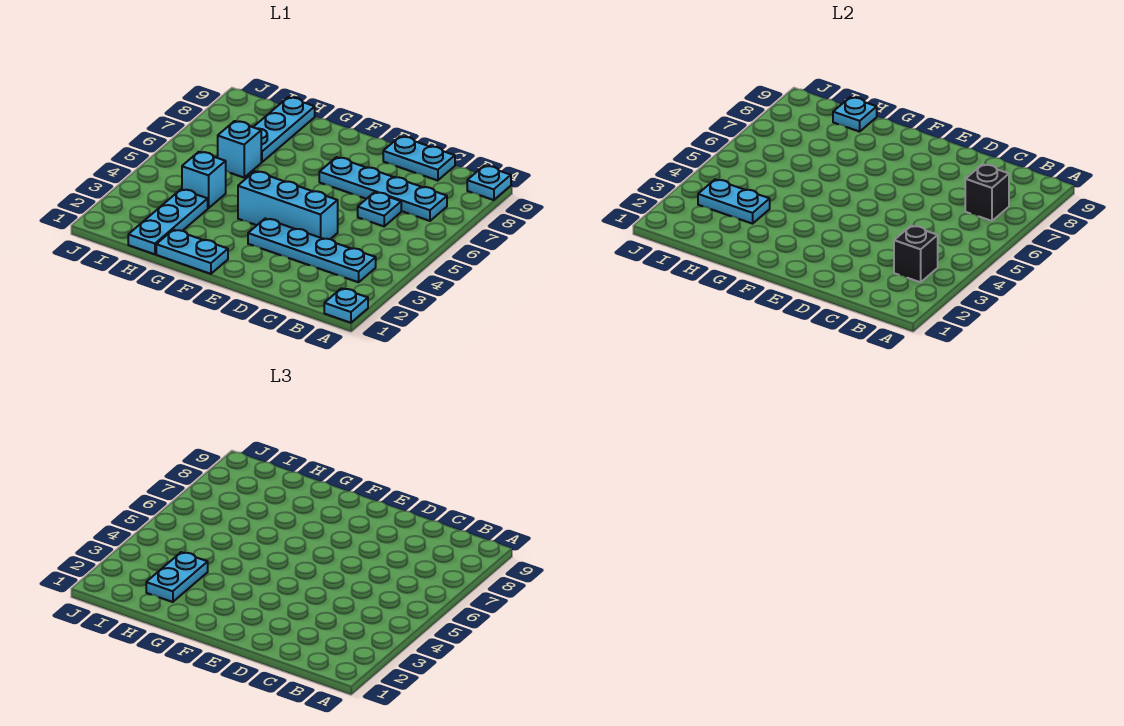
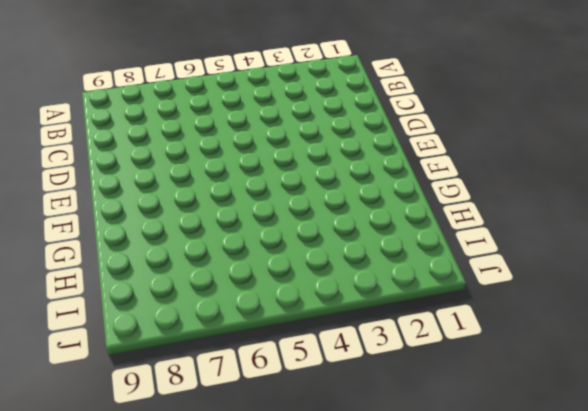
none -> cyan plate A1 level 1
none -> cyan plate A9 level 1
none -> cyan plate B3:E3 level 1

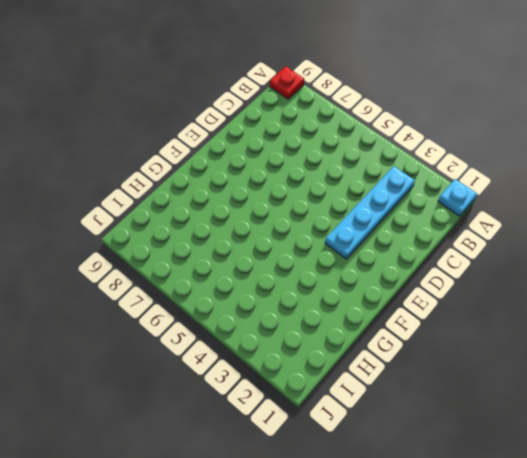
red plate A9 level 1 -> cyan plate A9 level 1
none -> cyan plate B7:E7 level 1
none -> cyan plate C6 level 1
none -> cyan plate C9:D9 level 1

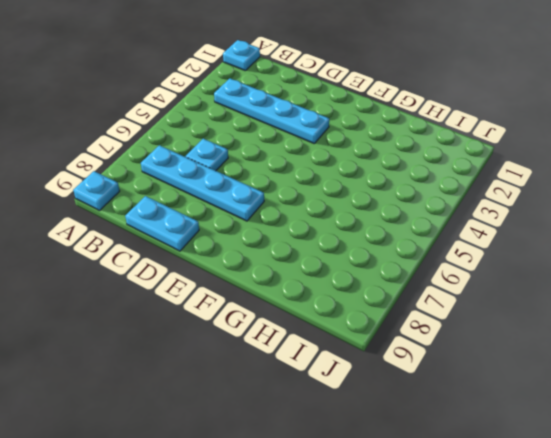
none -> cyan brick D4:F4 level 1
none -> cyan plate F1:G1 level 1
none -> cyan plate H1:H3 level 1

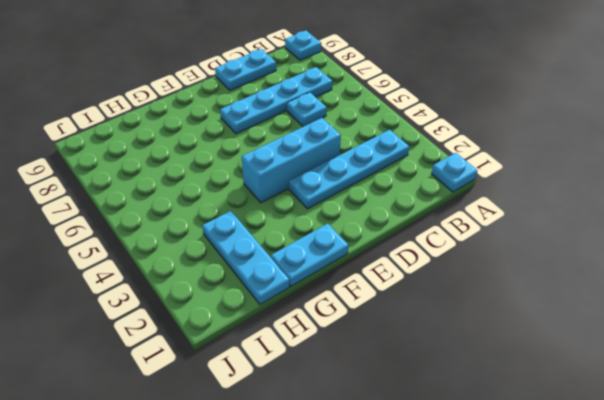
none -> cyan brick H4 level 1
none -> cyan brick H6 level 1
none -> cyan plate H7:H9 level 1

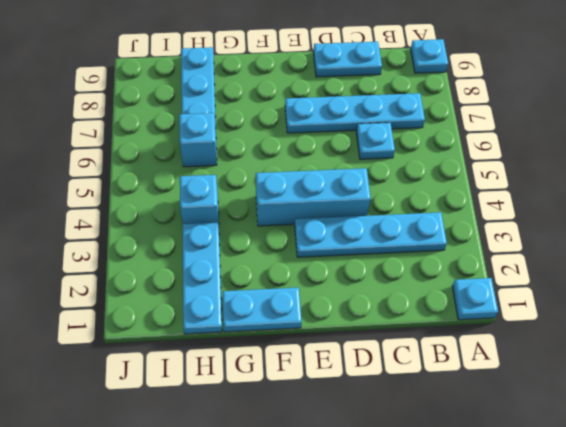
none -> black brick B3 level 2
none -> black brick B7 level 2
none -> cyan plate H3:I3 level 2

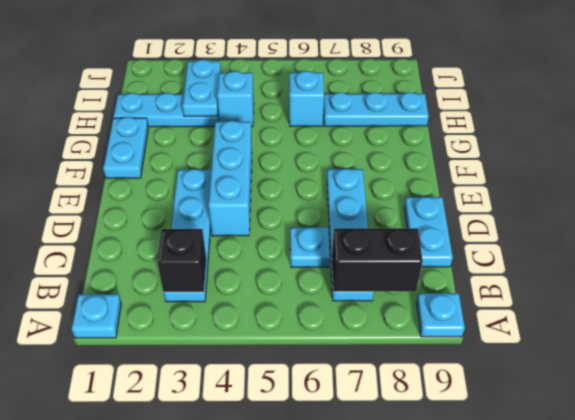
black brick B7:B8 level 2 -> black brick B7 level 2
none -> cyan plate H9 level 2
none -> cyan plate H2:H3 level 3

